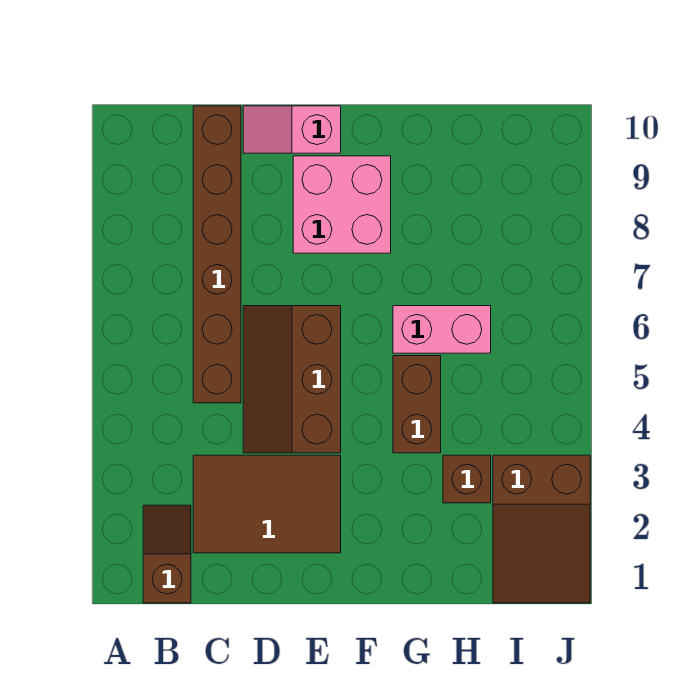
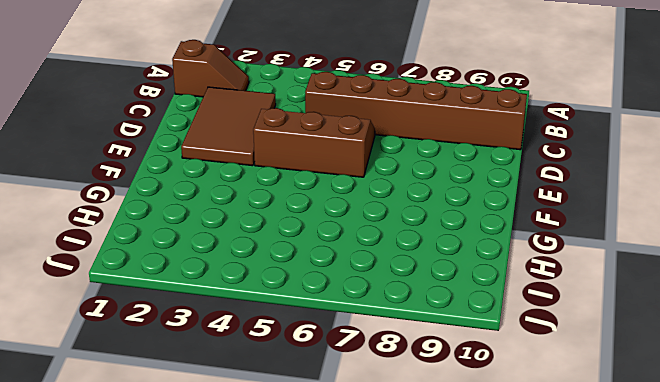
none -> pink slope D10:E10 level 1 top E
none -> pink brick E8:F9 level 1

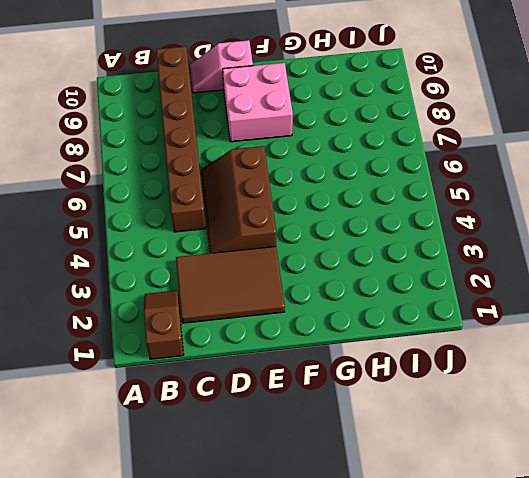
none -> brown brick G4:G5 level 1
none -> pink brick G6:H6 level 1

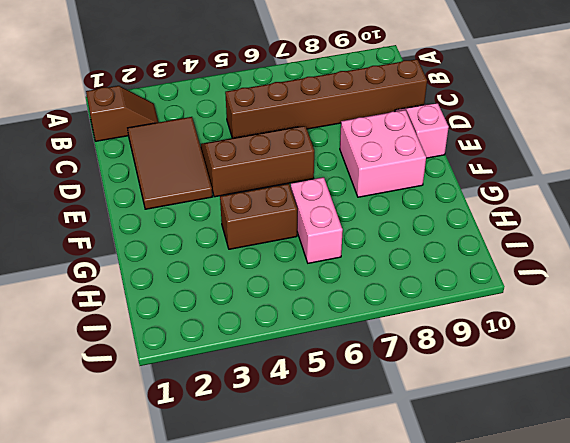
none -> brown brick H3 level 1
none -> brown slope I1:J3 level 1 top 3

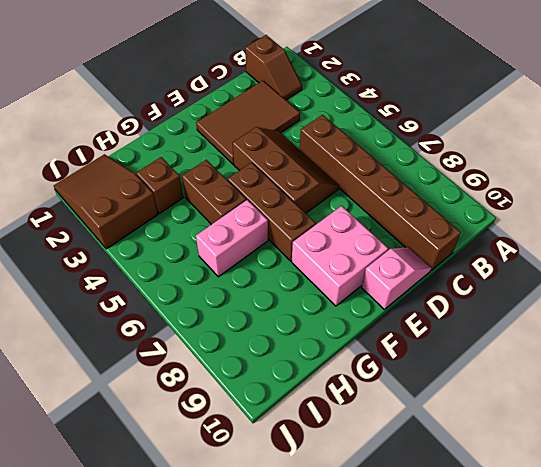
brown brick F5:F7 level 1 -> none

